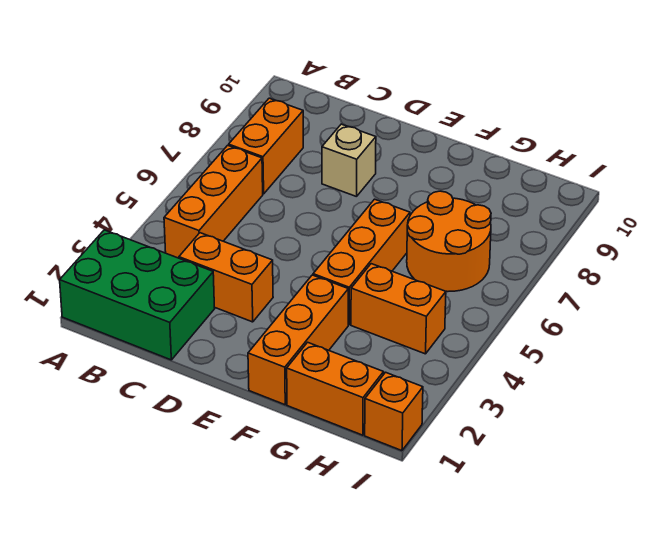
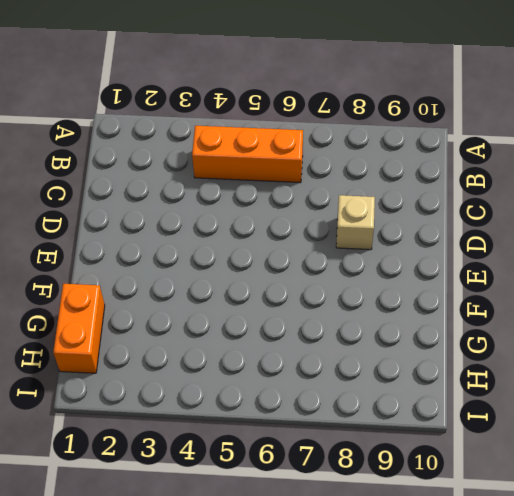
none -> green brick A1:C2 level 1
none -> orange brick B7:B8 level 1

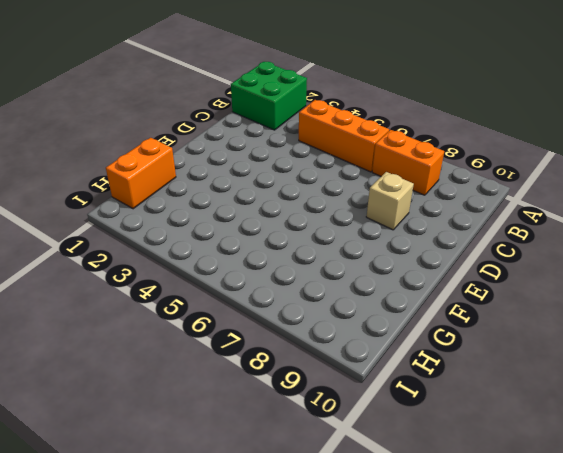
green brick A1:B2 level 1 -> green brick A1:C2 level 1
none -> orange brick C3:D3 level 1
none -> orange brick F1:F3 level 1

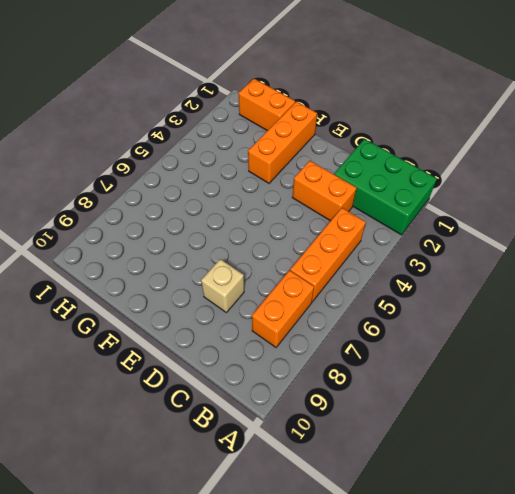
none -> orange brick F4:F6 level 1
none -> orange brick G4:H4 level 1

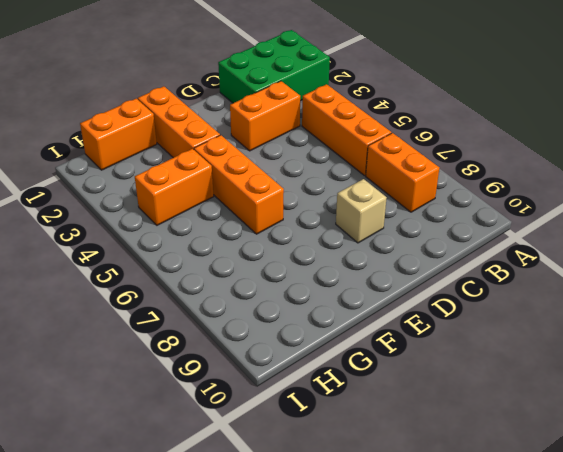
none -> orange round brick G6:H7 level 1
none -> orange brick I1 level 1

